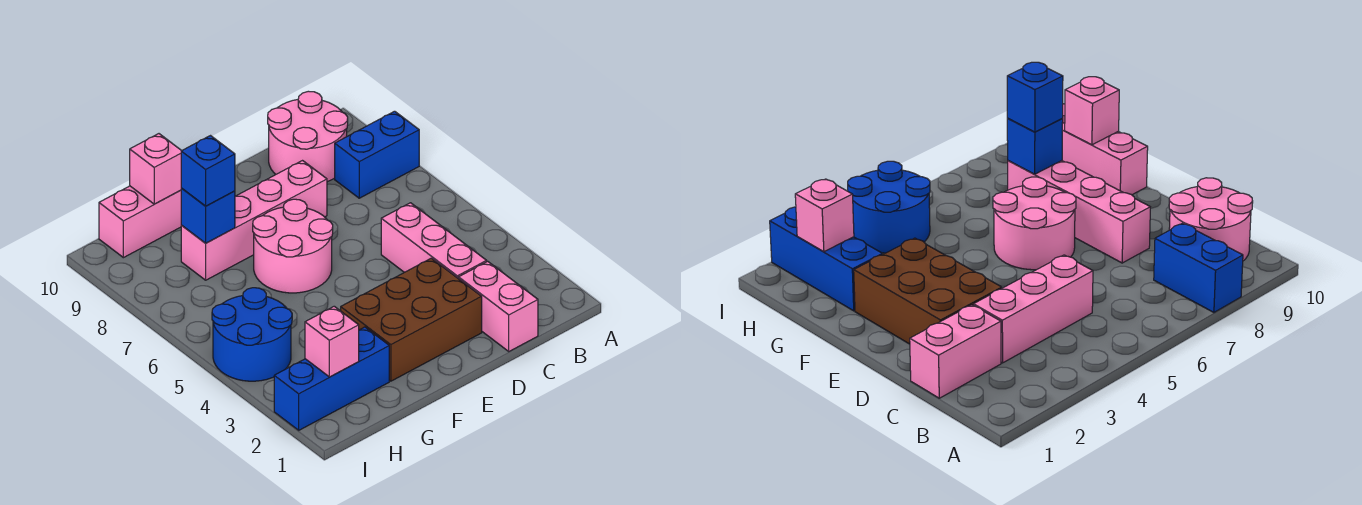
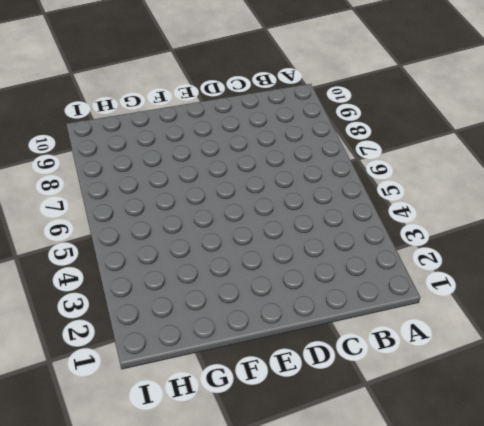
none -> blue brick A8:B8 level 1
none -> pink round brick B9:C10 level 1
none -> pink brick C1:C2 level 1

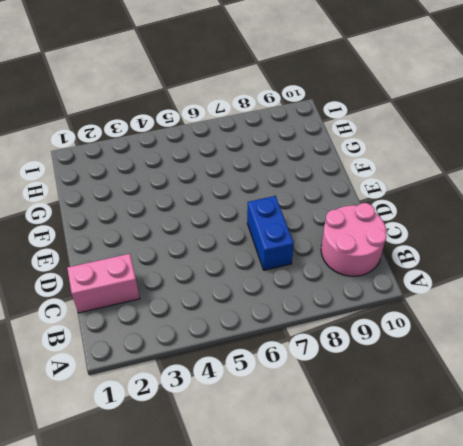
blue brick C7:D7 level 1 -> blue brick A8:B8 level 1
none -> pink brick C3:C5 level 1
none -> brown brick D2:F3 level 1
none -> pink brick D8:G8 level 1

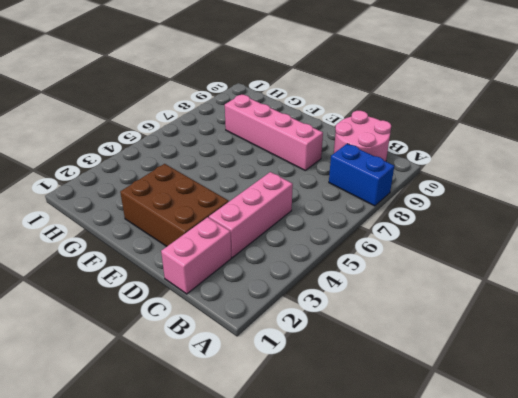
none -> pink round brick E6:F7 level 1
none -> pink brick F10:H10 level 1
none -> blue brick G2:I2 level 1

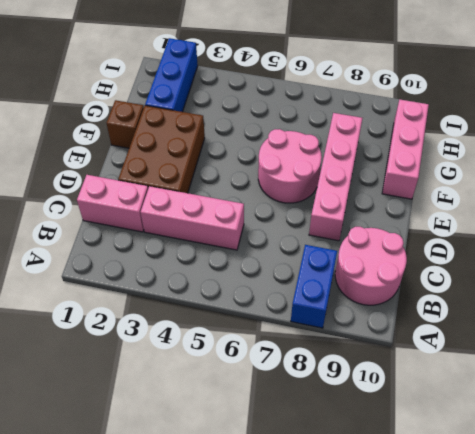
brown brick F1 level 1 -> none
none -> blue round brick H4:I5 level 1
none -> blue brick G8 level 2
none -> pink brick G10 level 2

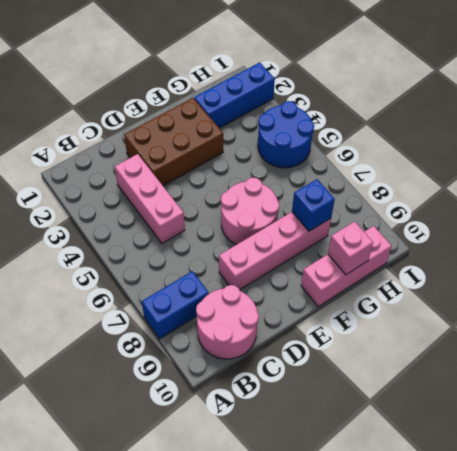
none -> pink brick C1:C2 level 1
none -> pink brick H2 level 2
none -> blue brick G8 level 3

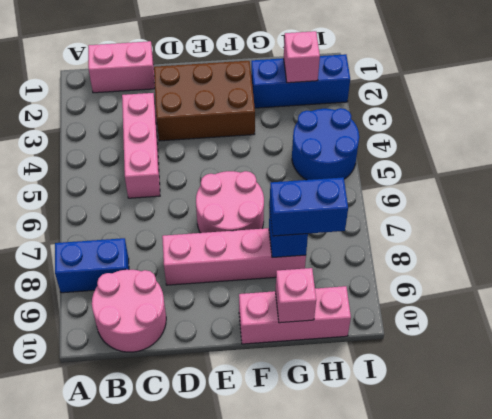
pink brick B1:C1 level 1 -> pink brick C1:C2 level 1
blue brick G8:H8 level 3 -> blue brick G8 level 3

